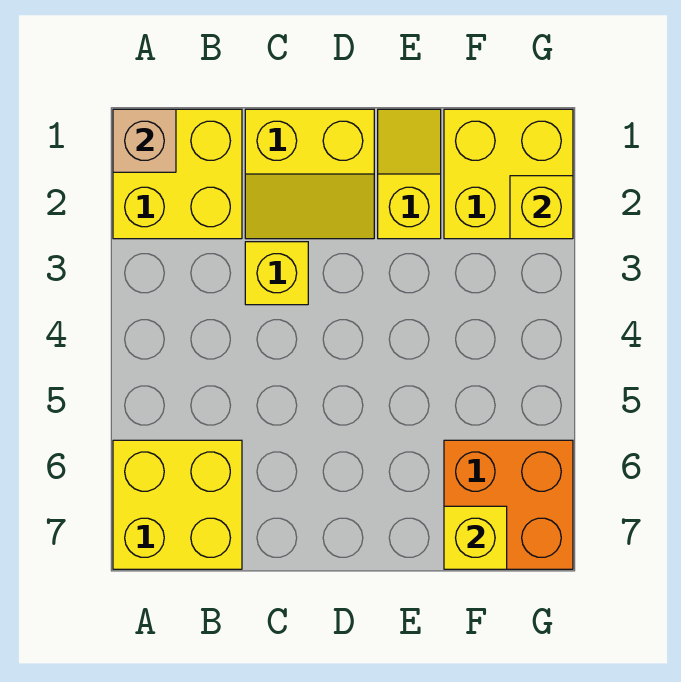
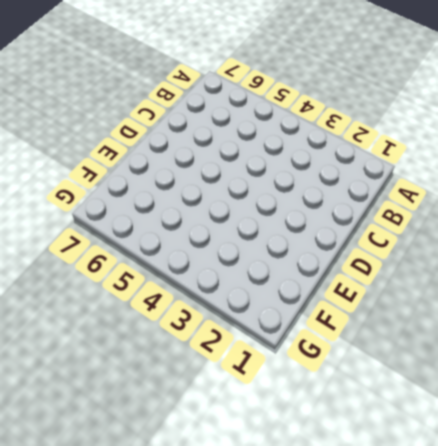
none -> yellow brick A1:B2 level 1
none -> yellow brick A6:B7 level 1

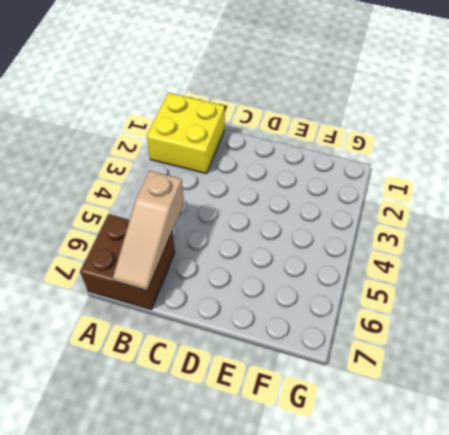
brown brick A6:B7 level 1 -> yellow brick A6:B7 level 1
tan slope B5:B7 level 2 top 5 -> none
none -> yellow slope C1:D2 level 1 top 1
none -> yellow brick C3 level 1

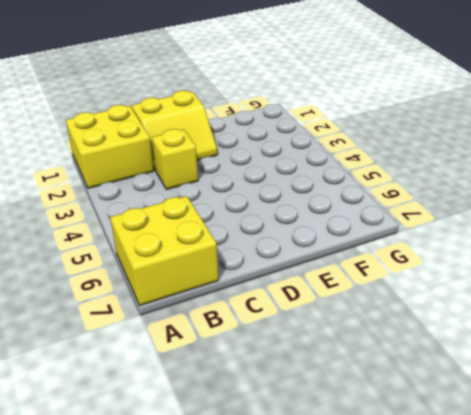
none -> yellow slope E1:E2 level 1 top 2
none -> yellow brick F1:G2 level 1

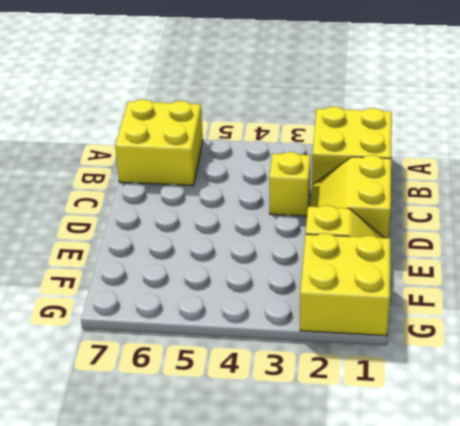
none -> orange brick F6:G7 level 1
none -> tan brick A1 level 2

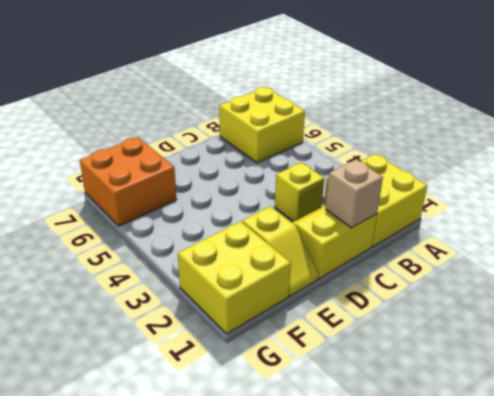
tan brick C1 level 2 -> tan brick A1 level 2
none -> yellow brick F7 level 2
none -> yellow brick G2 level 2

